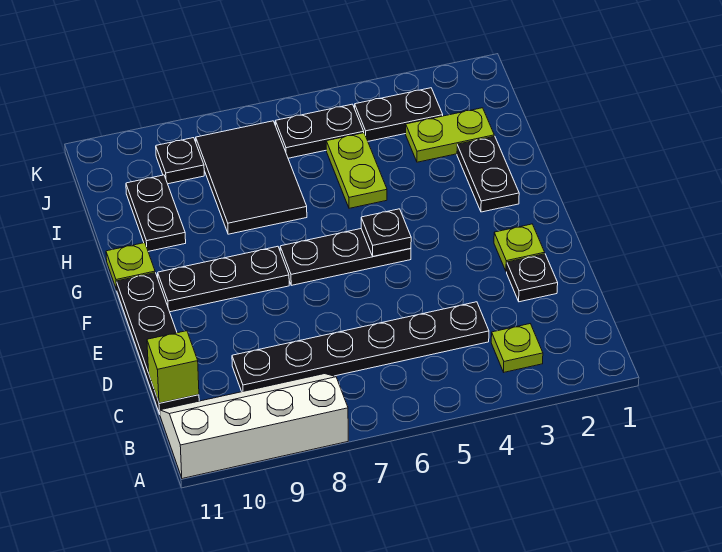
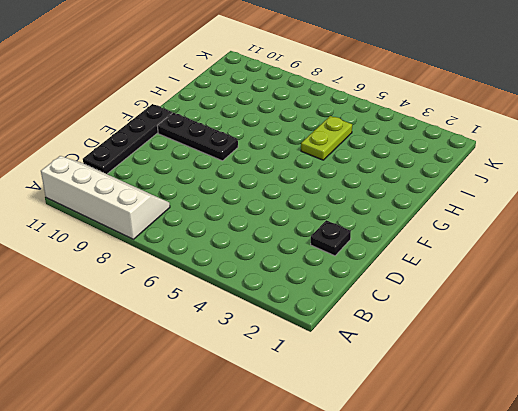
none -> lime plate B3 level 1
none -> black plate C4:C9 level 1
none -> lime plate E2 level 1

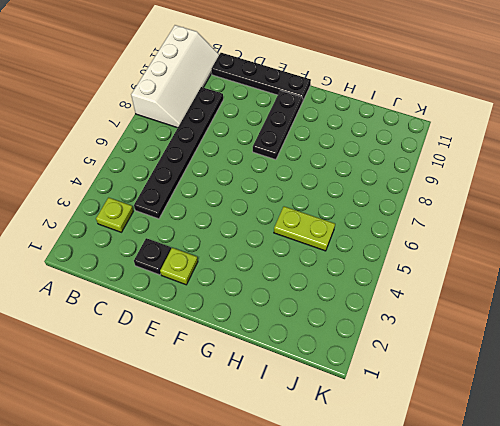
none -> black plate F5:F7 level 1
none -> black plate G2:H2 level 1
none -> lime plate G11 level 1

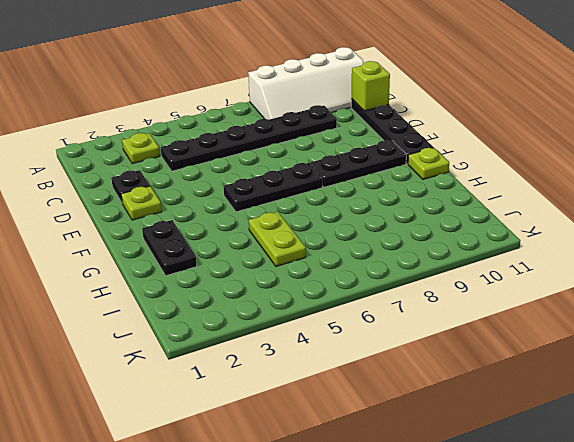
none -> black tile H7:J8 level 1
none -> black plate H10:I10 level 1
none -> lime plate I2:I3 level 1

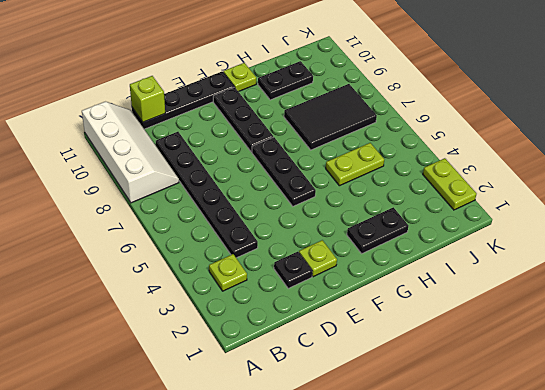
lime plate K2:K3 level 1 -> lime plate I2:I3 level 1
none -> black plate J3:J4 level 1
none -> black plate J5:J6 level 1
none -> black plate J9 level 1

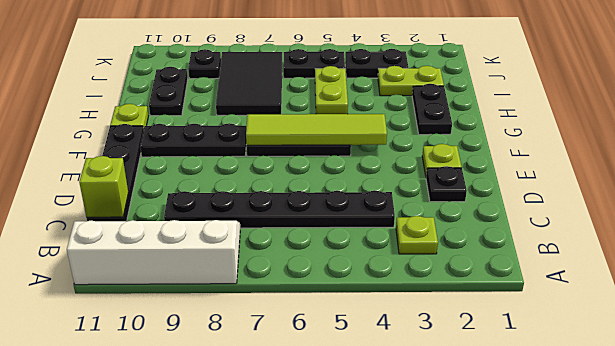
lime tile F4:F7 level 2 -> black plate F5 level 2

